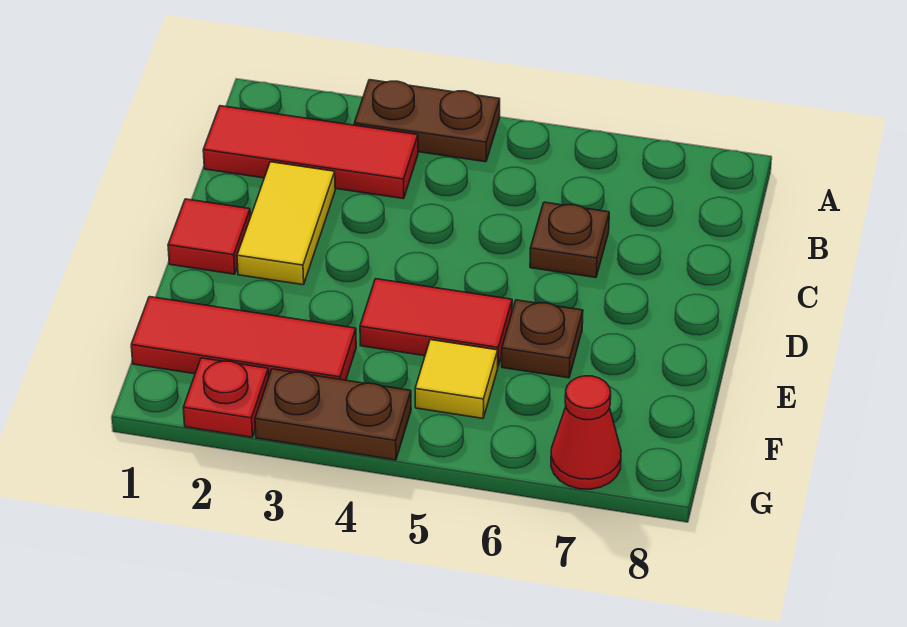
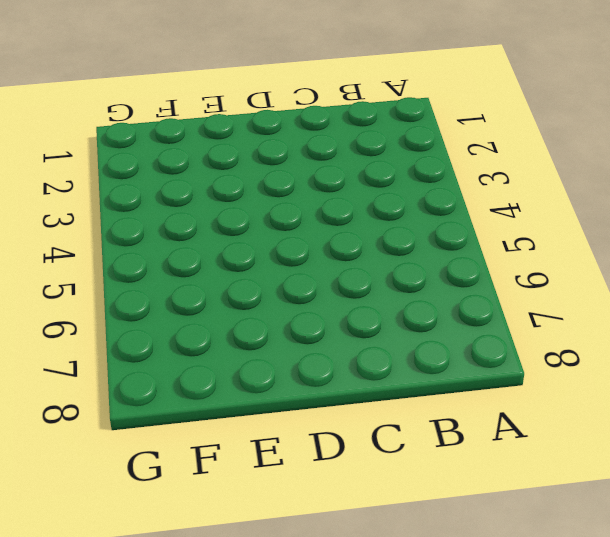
none -> brown plate A3:A4 level 1
none -> red tile B1:B3 level 1
none -> yellow tile C2:D2 level 1

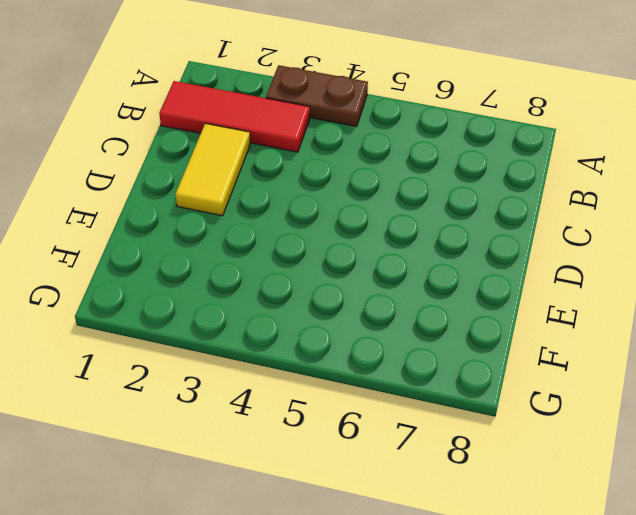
none -> brown plate C6 level 1
none -> red tile D1 level 1
none -> red tile E4:E5 level 1

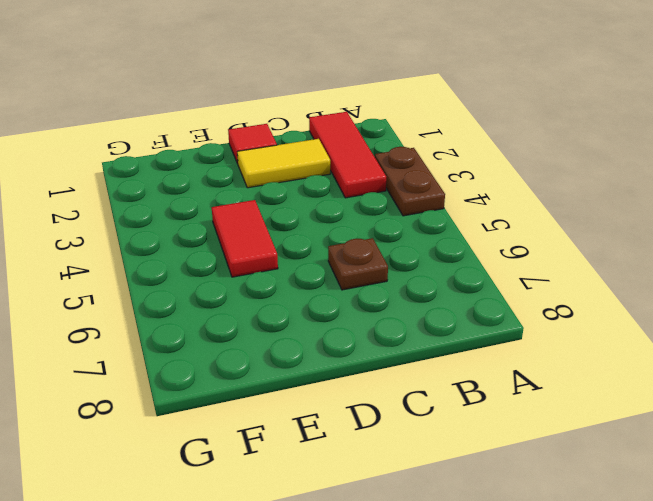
none -> brown plate E6 level 1
none -> red tile F1:F3 level 1
none -> yellow tile F5 level 1

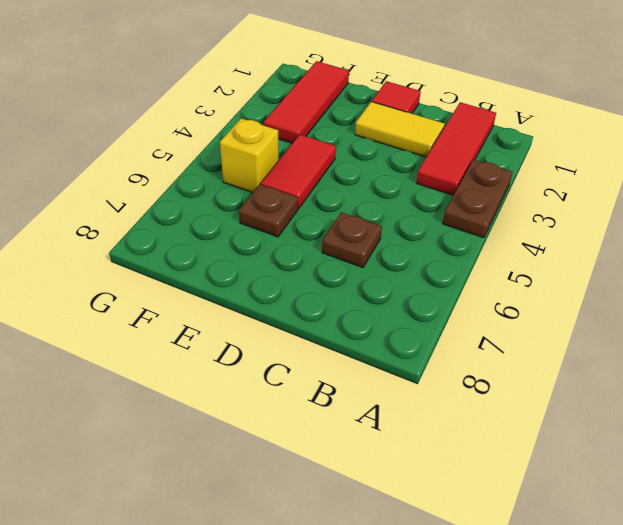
yellow brick F5 level 1 -> yellow tile F5 level 1
none -> red plate G2 level 1
none -> brown plate G3:G4 level 1
none -> red cone G7 level 1

